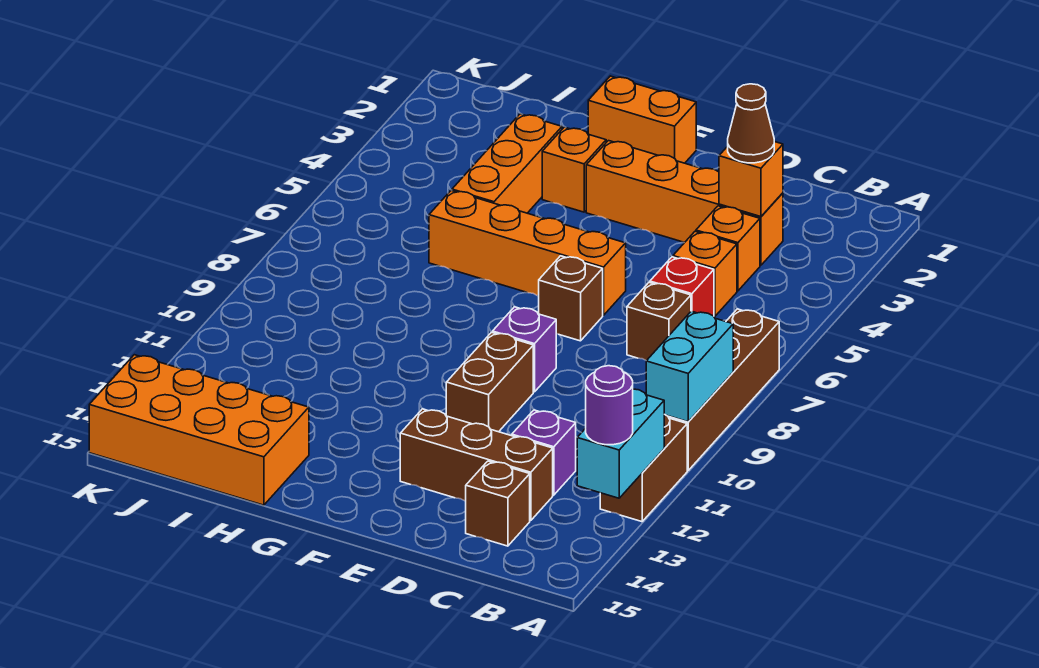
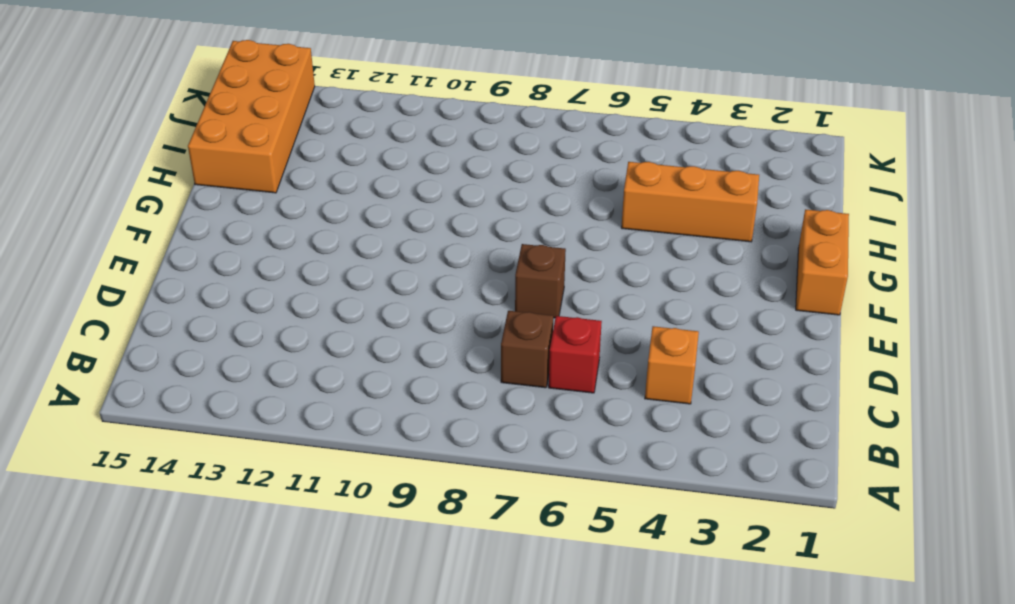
none -> brown brick A7:A10 level 1
none -> brown brick A11:A12 level 1
none -> orange brick C3:F3 level 1

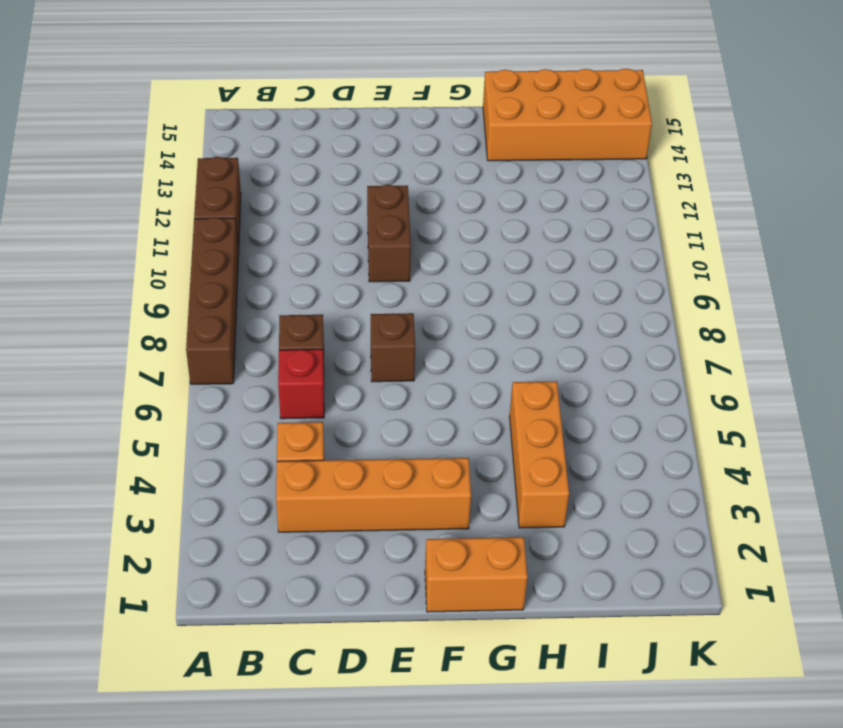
none -> orange brick C5 level 1
none -> purple brick C12 level 1
none -> brown brick C13:E13 level 1

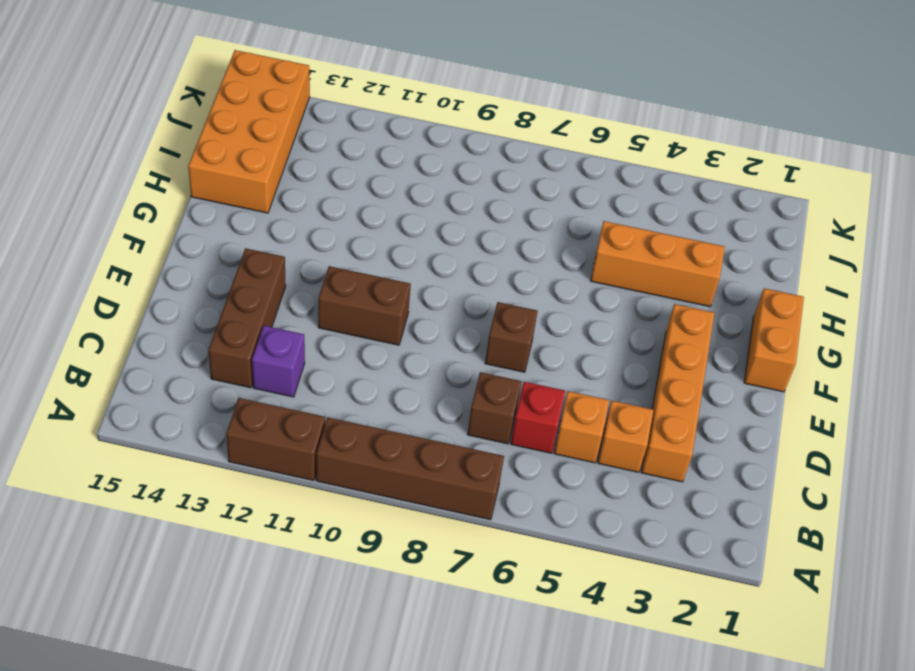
none -> brown brick C14 level 1
none -> orange brick E6:H6 level 1
none -> purple brick E9 level 1

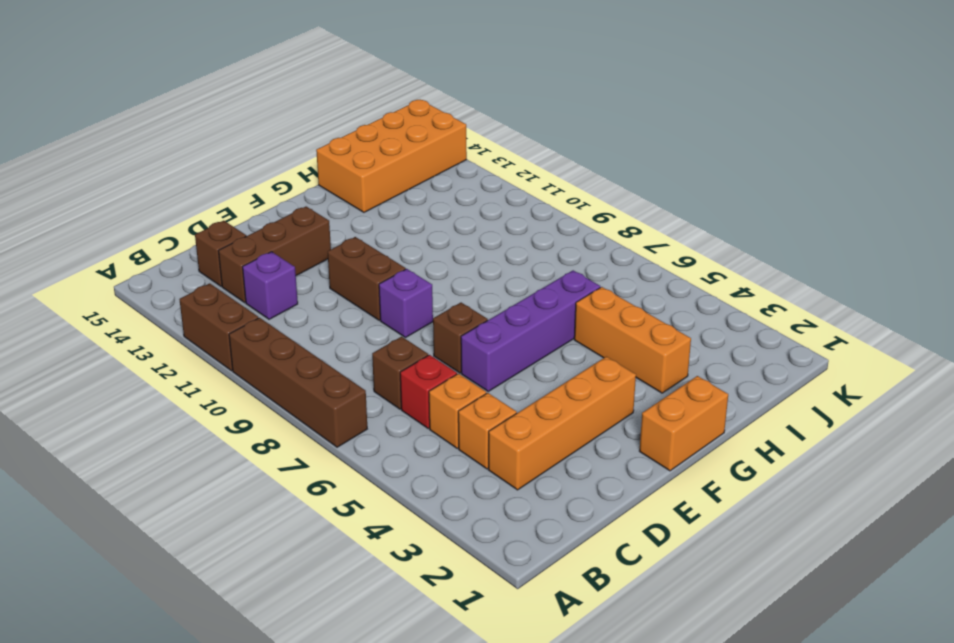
purple brick E6:H6 level 1 -> orange brick E6:H6 level 1
none -> orange brick G3 level 1
none -> cyan brick A9:A10 level 2
none -> cyan brick A12:A13 level 2

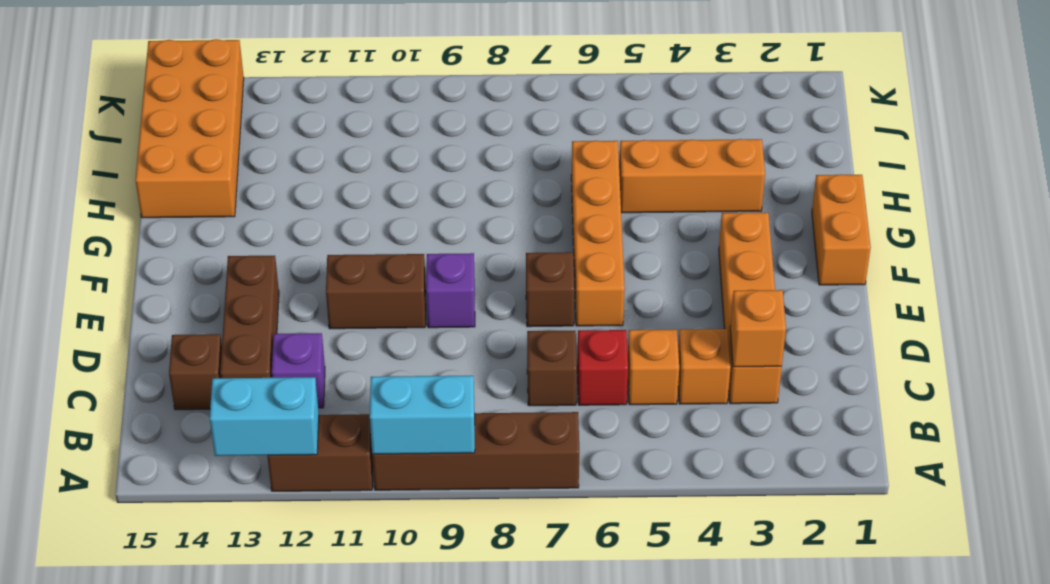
none -> orange brick G3 level 1
none -> purple round brick A13 level 3
none -> brown cone C3 level 3

